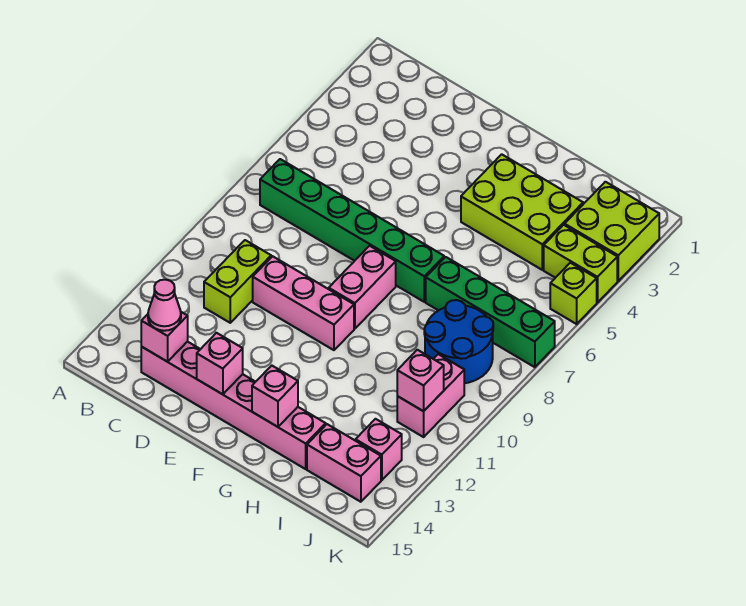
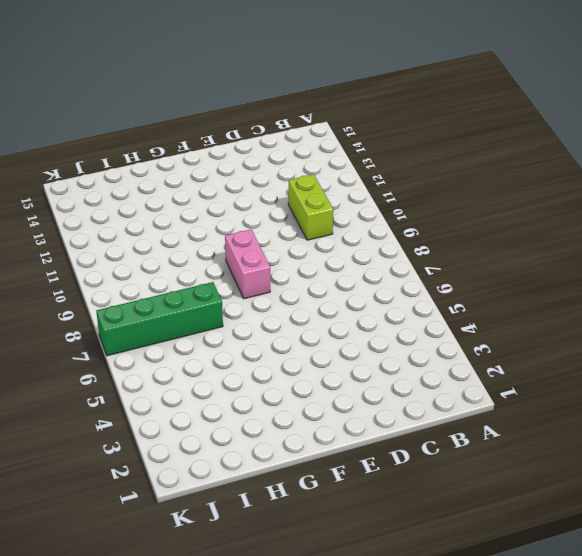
none -> green brick B7:G7 level 1
none -> pink brick C14:H14 level 1
none -> pink brick D10:F10 level 1

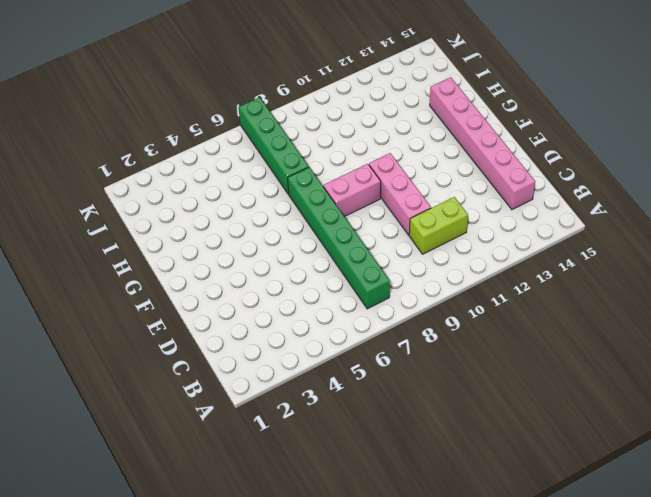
none -> lime brick G3:I4 level 1
none -> blue round brick I8:J9 level 1
none -> pink brick I14:J14 level 1

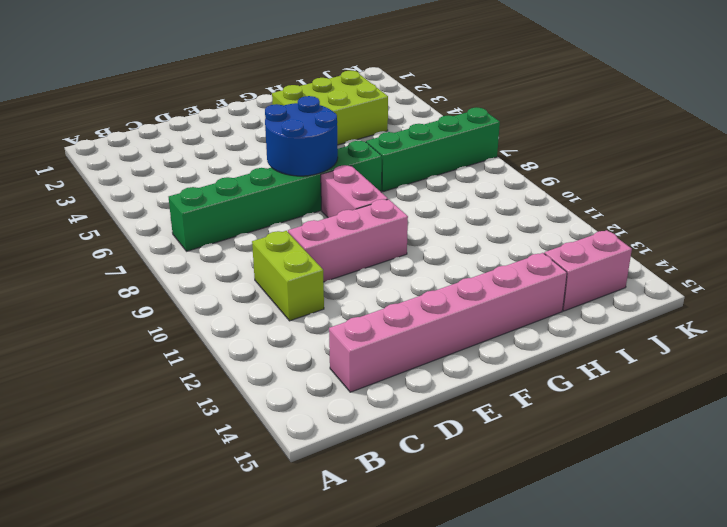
blue round brick E6:F7 level 2 -> blue round brick I8:J9 level 1
none -> lime brick J2:K3 level 1
none -> lime brick J4:K4 level 1
none -> pink brick J10:J11 level 1

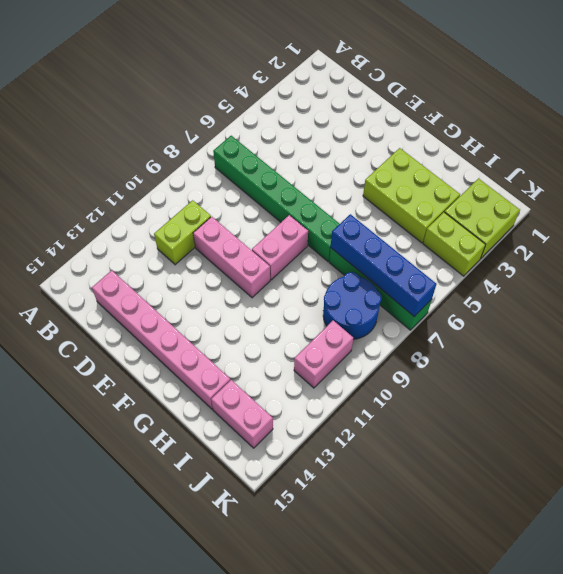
blue brick H7:K7 level 2 -> none
none -> pink brick J13 level 1
none -> lime brick K5 level 1
none -> pink brick C14 level 2

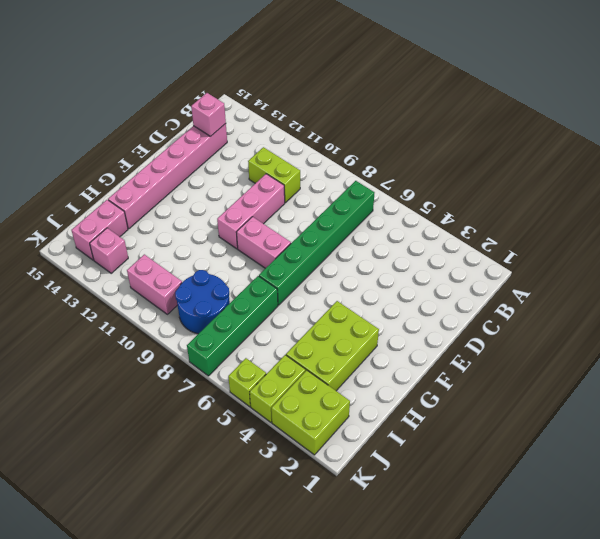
none -> pink brick E14 level 2
none -> pink brick G14 level 2
none -> pink brick J11 level 2

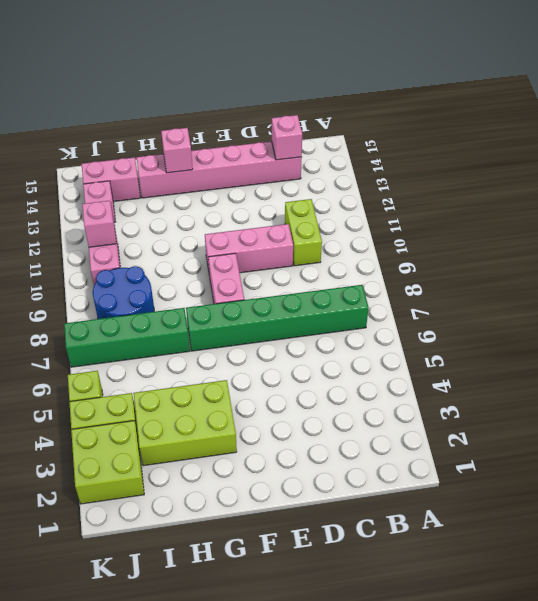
none -> pink brick E14 level 2
none -> pink cone C14 level 3

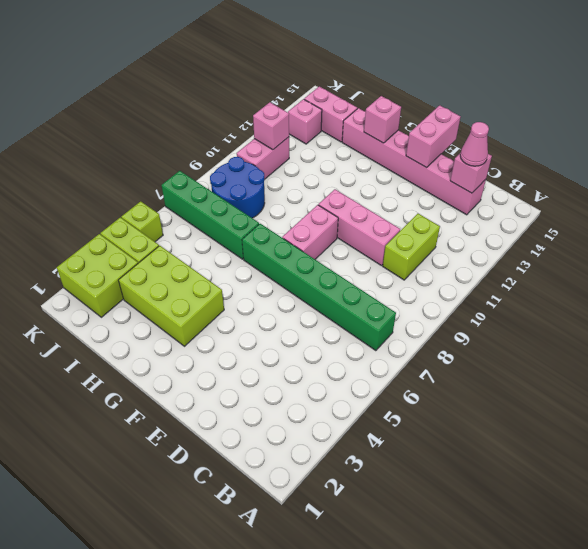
pink brick E14:E15 level 2 -> pink brick E14 level 2

